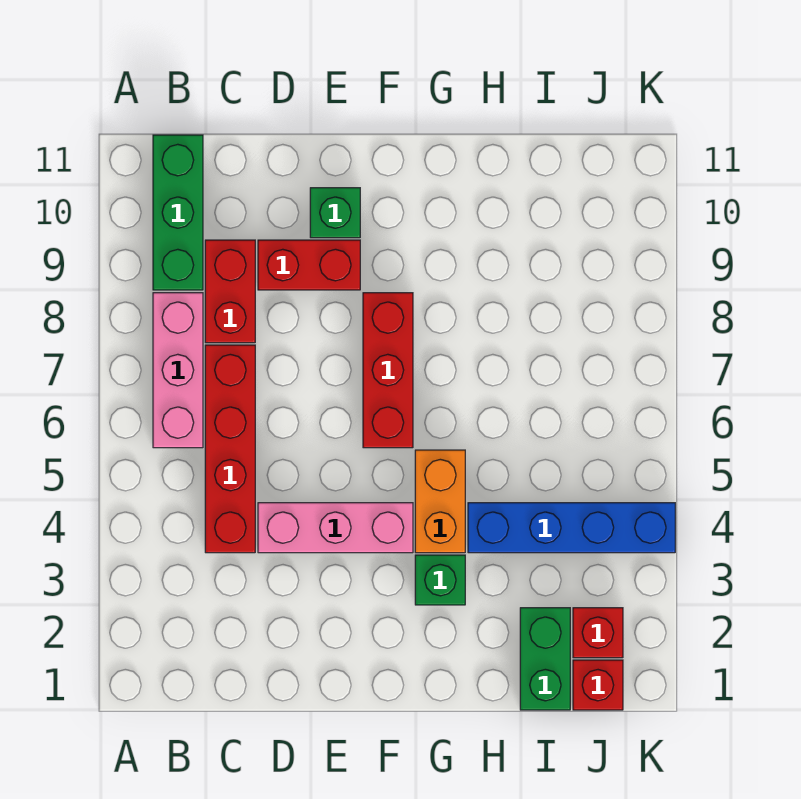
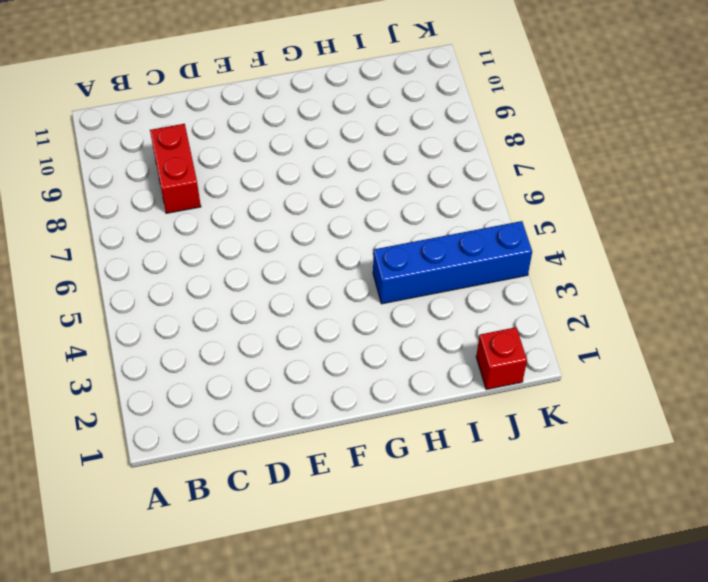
none -> pink brick B6:B8 level 1
none -> green brick B9:B11 level 1
none -> red brick C4:C7 level 1

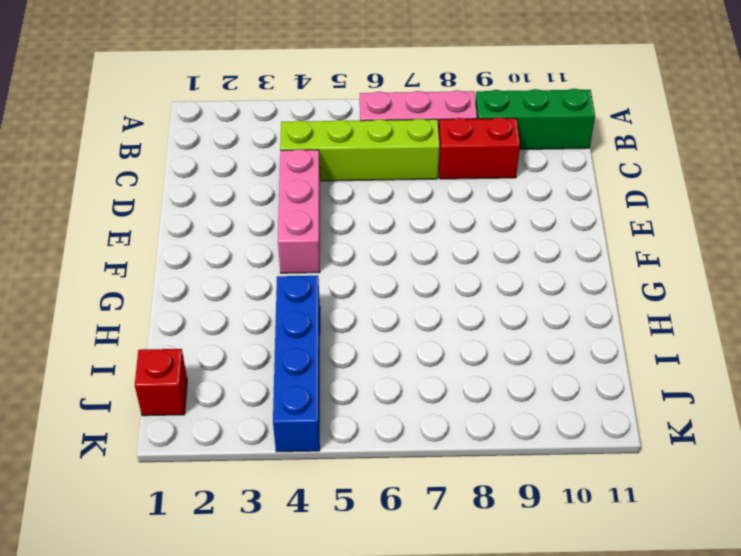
lime brick C4:C7 level 1 -> red brick C4:C7 level 1
none -> red brick D9:E9 level 1
none -> green brick E10 level 1
none -> red brick F6:F8 level 1

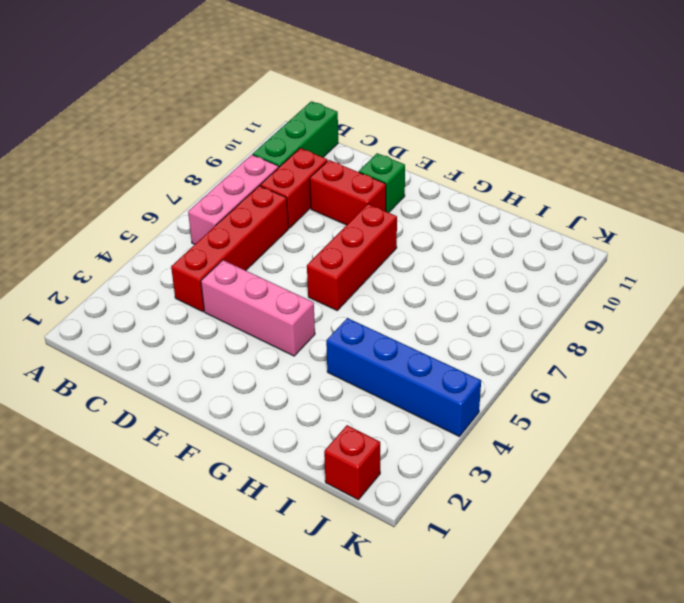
none -> green brick G3 level 1
none -> orange brick G4:G5 level 1
none -> green brick I1:I2 level 1

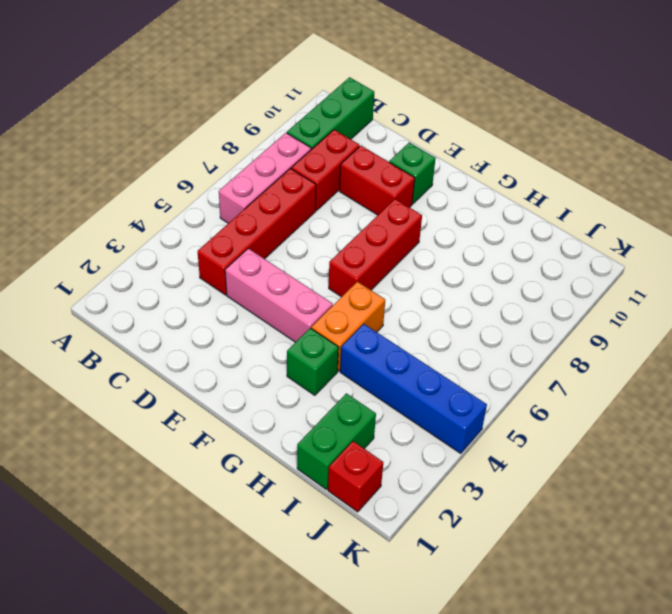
none -> red brick J2 level 1

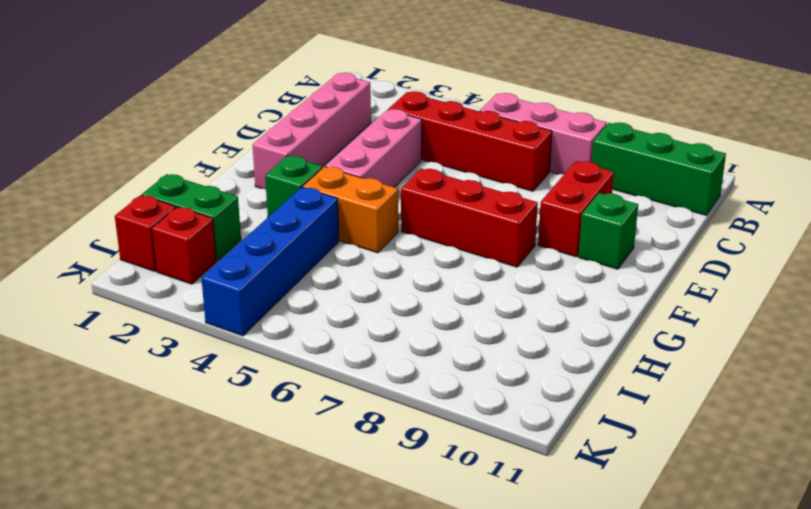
pink brick C2:F2 level 1 -> none
none -> red brick C8:C9 level 1

